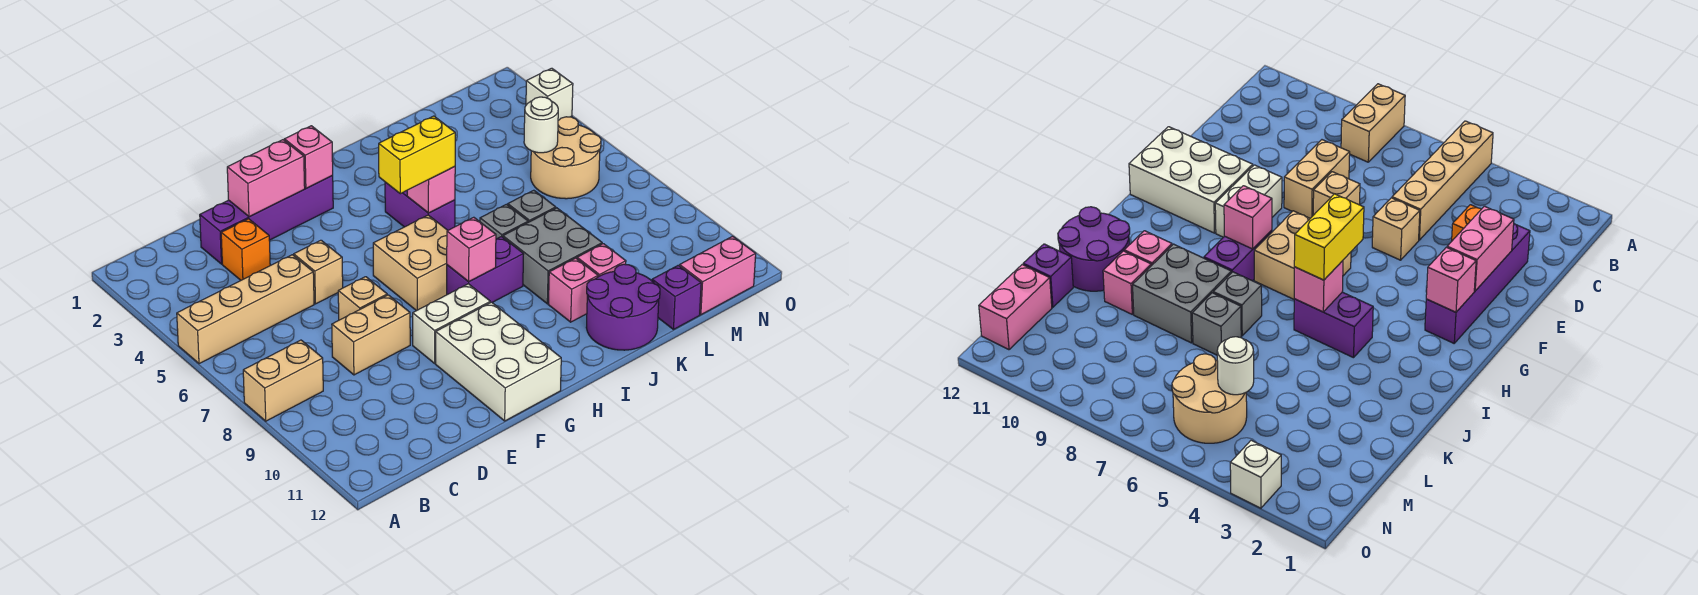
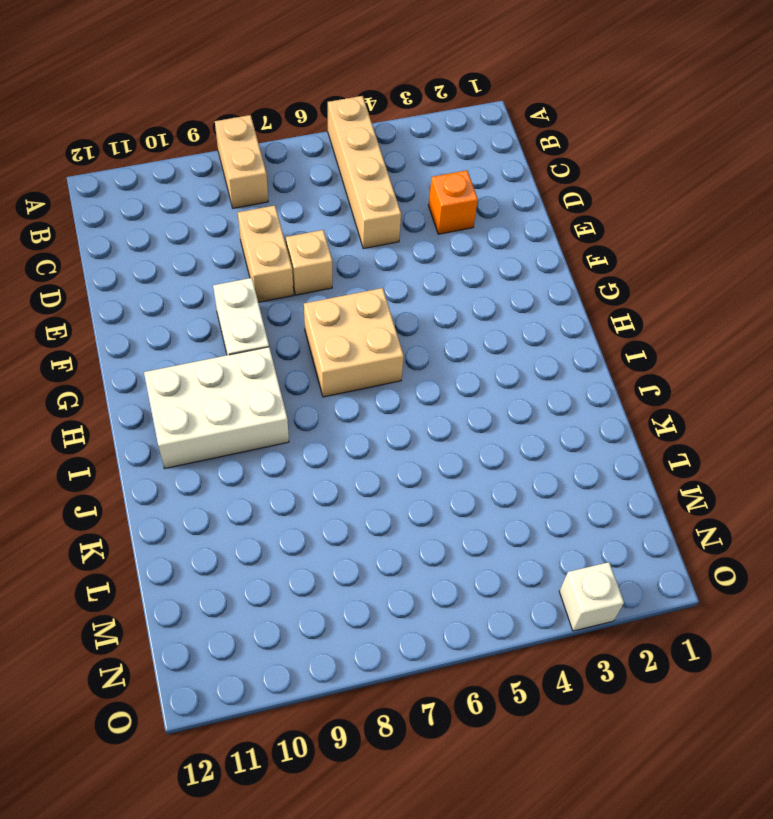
white brick H9:I11 level 1 -> white brick F10:G12 level 1
none -> purple brick D2:G2 level 1
none -> tan brick E5 level 1
none -> purple brick H8:I8 level 1

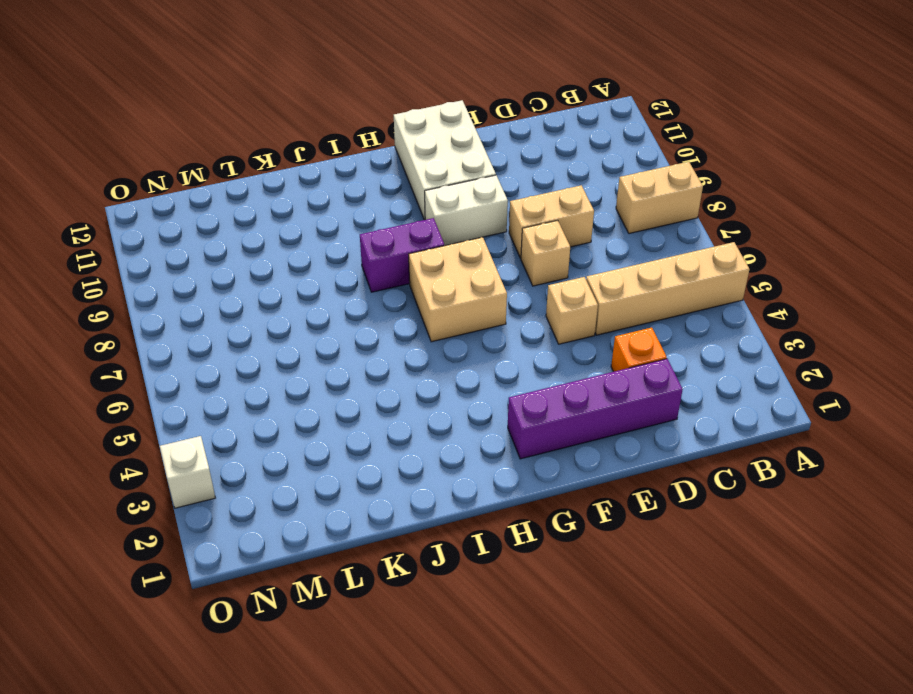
none -> purple brick I4:I5 level 1
none -> grey brick J7 level 1
none -> grey brick J8:K9 level 1

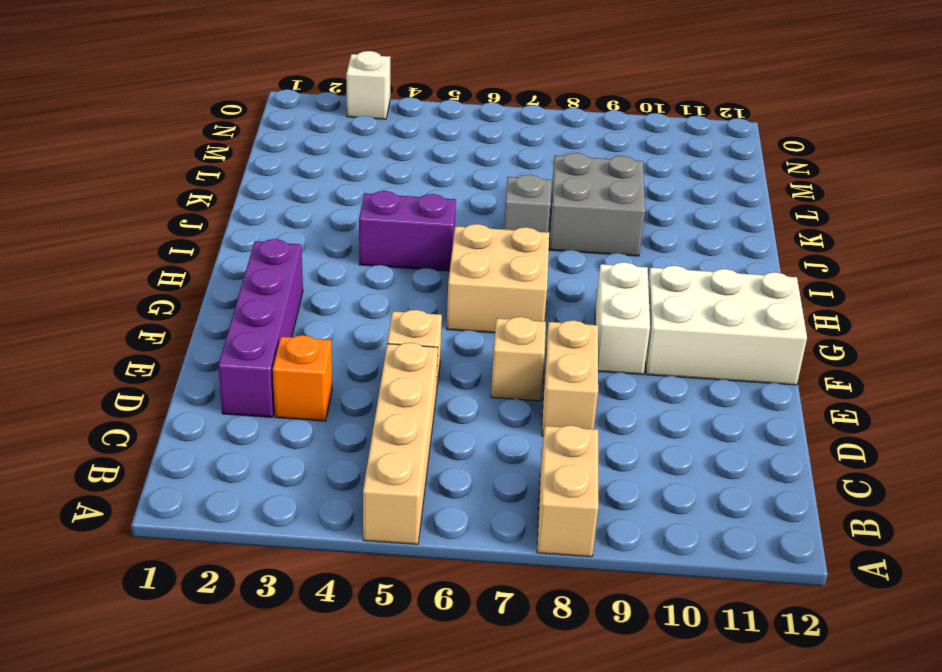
none -> purple brick H8:I8 level 1
none -> pink brick J10 level 1
none -> purple round brick J11:K12 level 1

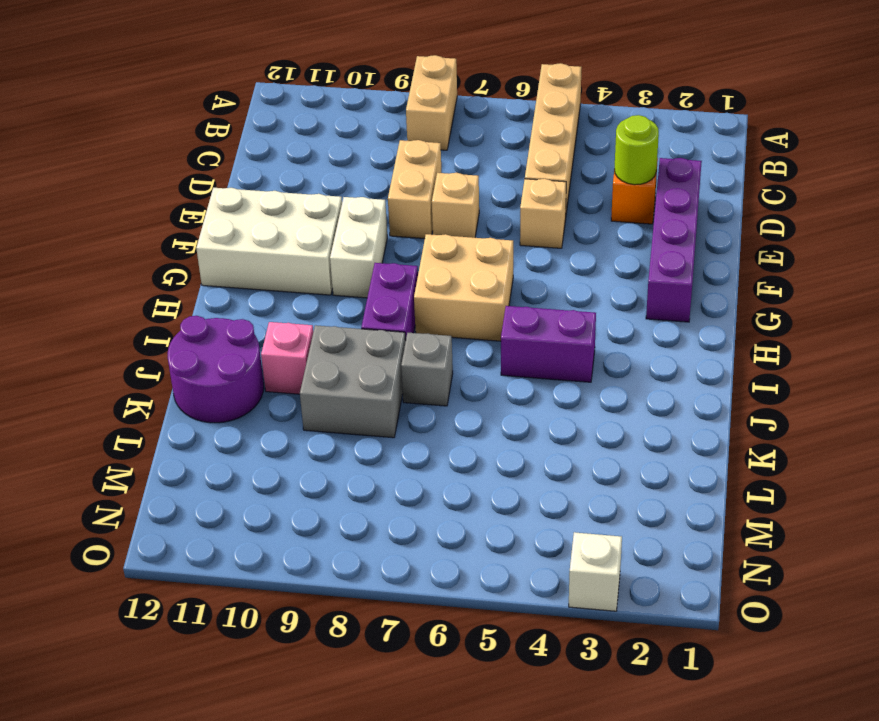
lime round brick D3 level 2 -> none
none -> grey brick K7 level 1
none -> pink brick K10 level 1
none -> purple brick L12 level 1

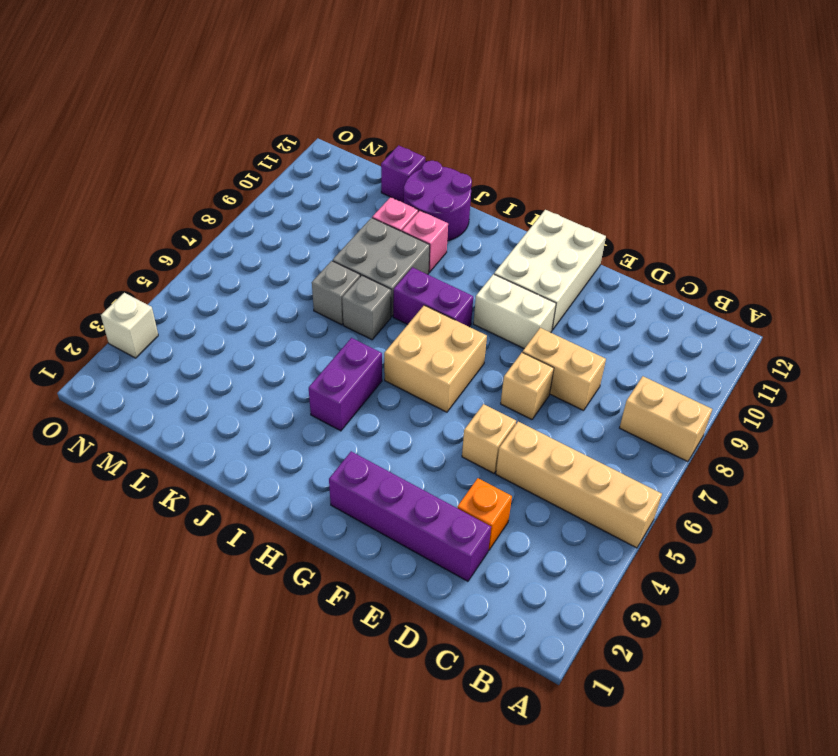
none -> tan round brick M5:N6 level 1
none -> pink brick M12:N12 level 1
none -> pink brick E2:F2 level 2

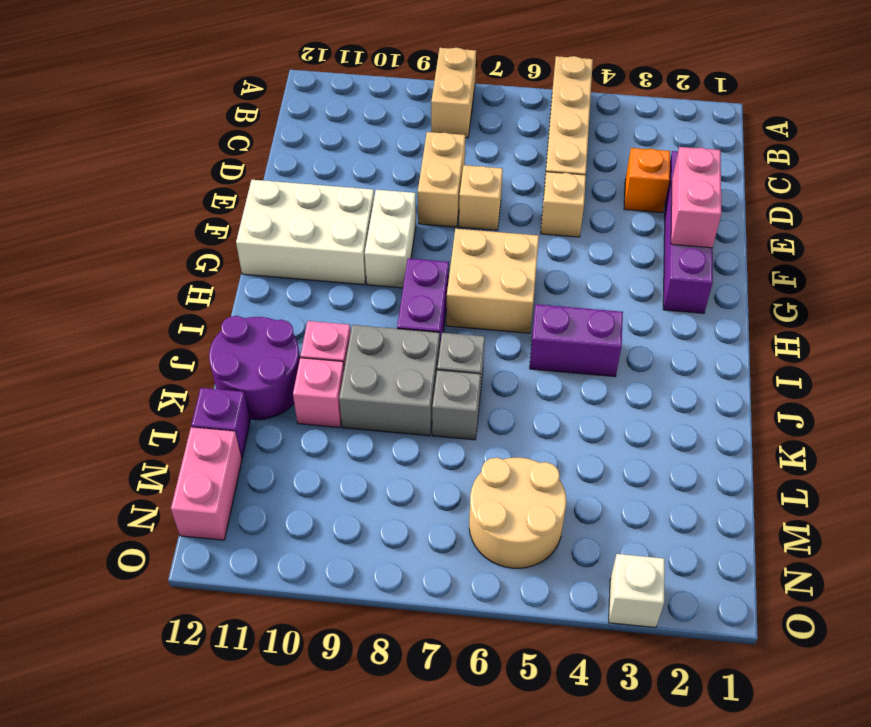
none -> pink brick G2 level 2
none -> pink brick H8 level 2
none -> pink brick I5 level 2

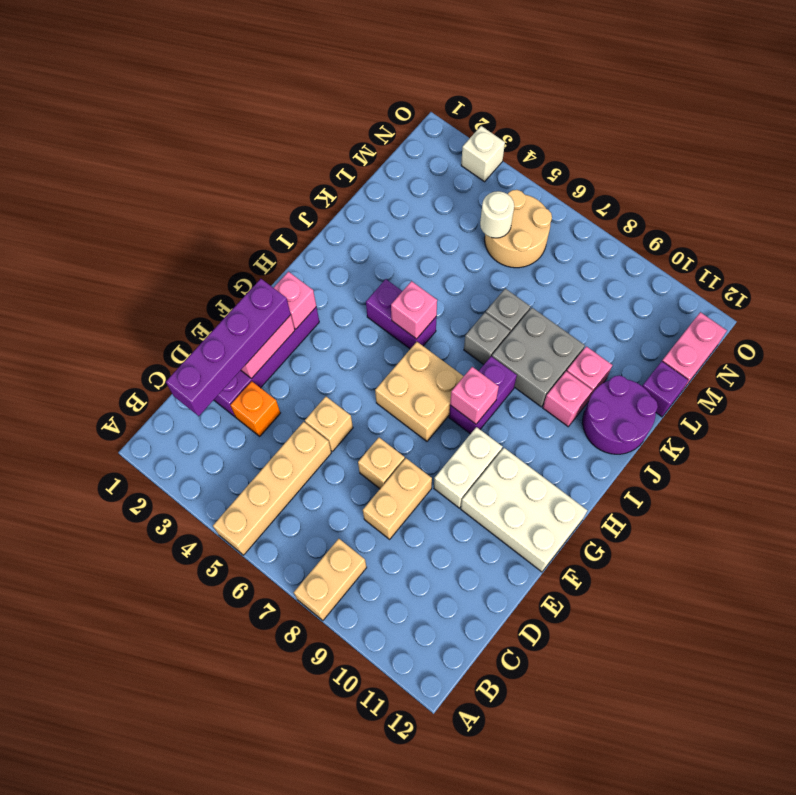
purple brick C2:F2 level 3 -> none
none -> yellow brick H5:I5 level 3

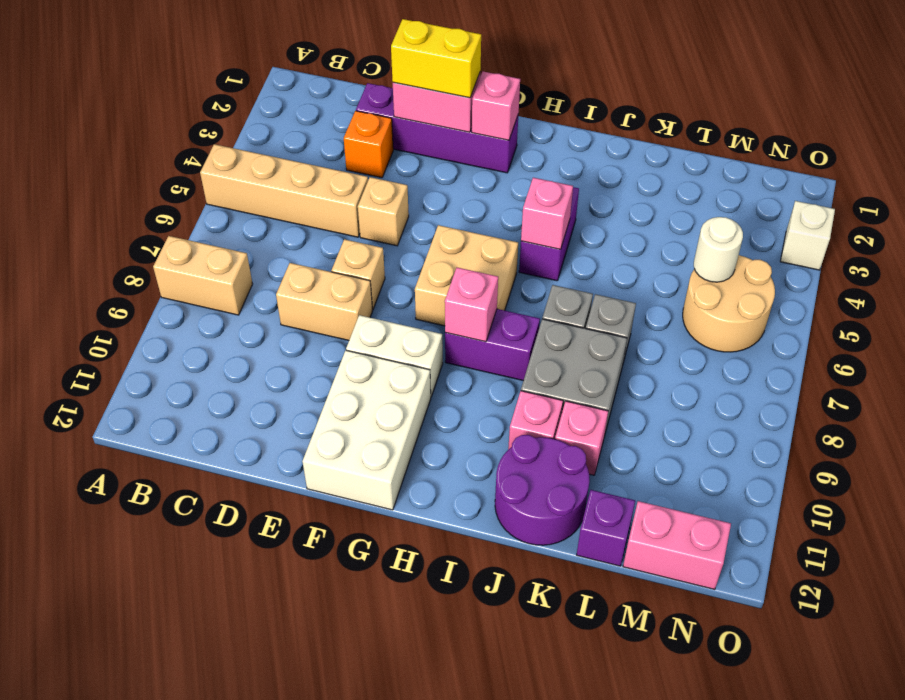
yellow brick E2:F2 level 3 -> yellow brick H5:I5 level 3

